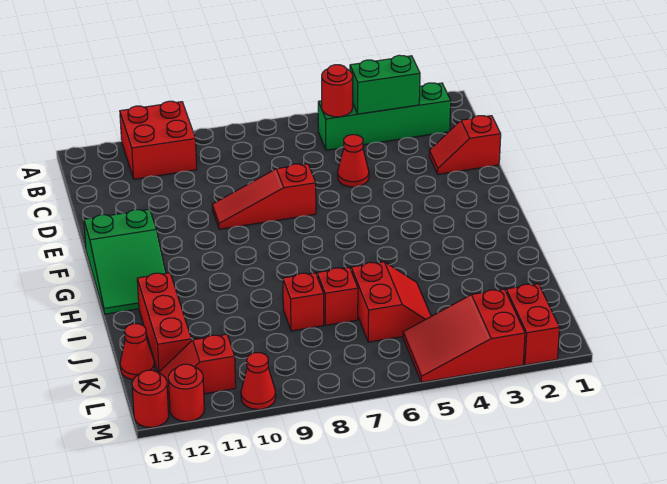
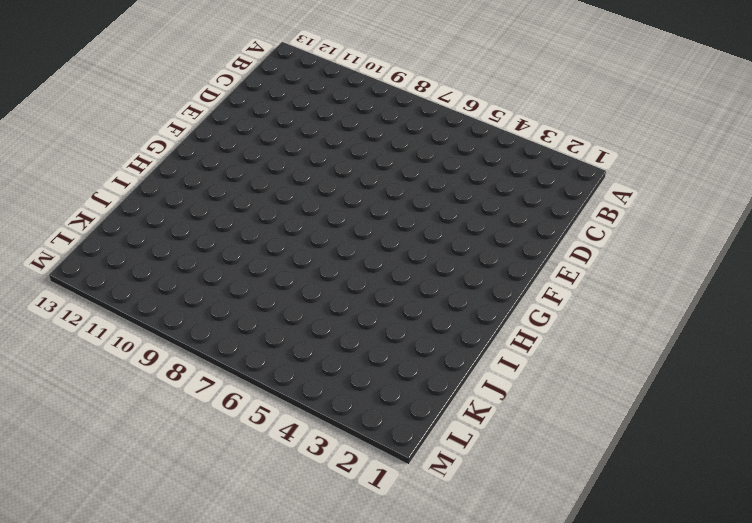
none -> red brick A10:B11 level 1
none -> green brick B2:B5 level 1
none -> red slope D1:D2 level 1 top 1

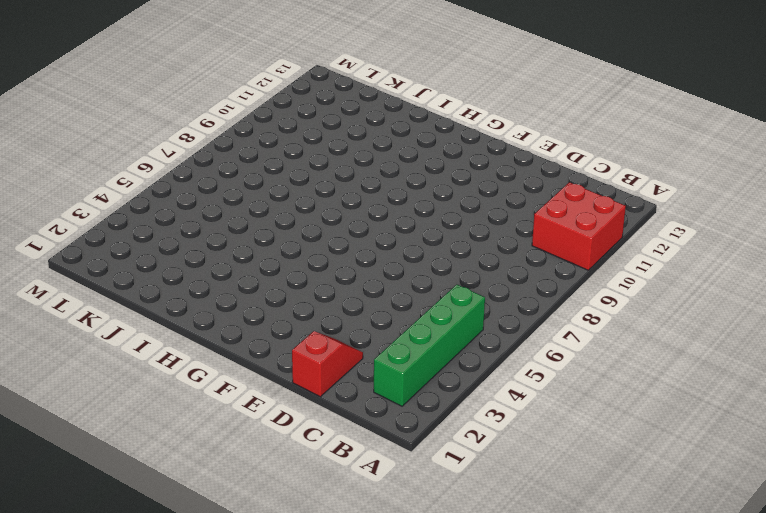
none -> red cone D5 level 1
none -> red slope E7:E9 level 1 top 7
none -> green slope F12:H13 level 1 top F

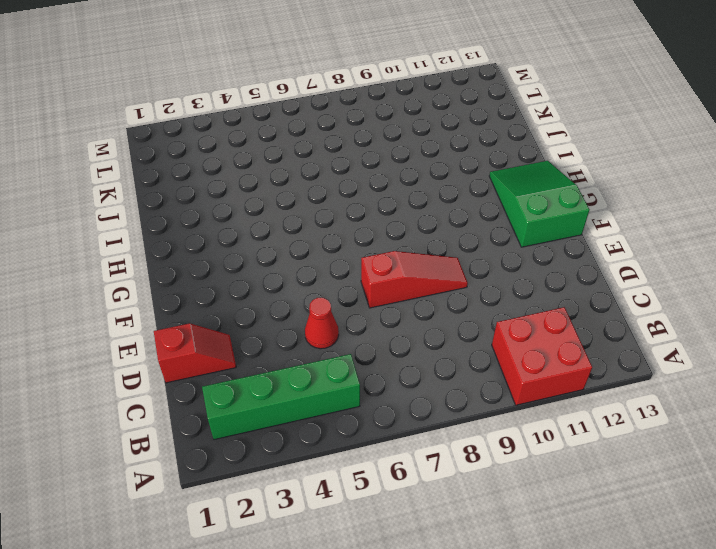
none -> red brick I12:K12 level 1
none -> red slope J5:K6 level 1 top 6
none -> red brick J7 level 1

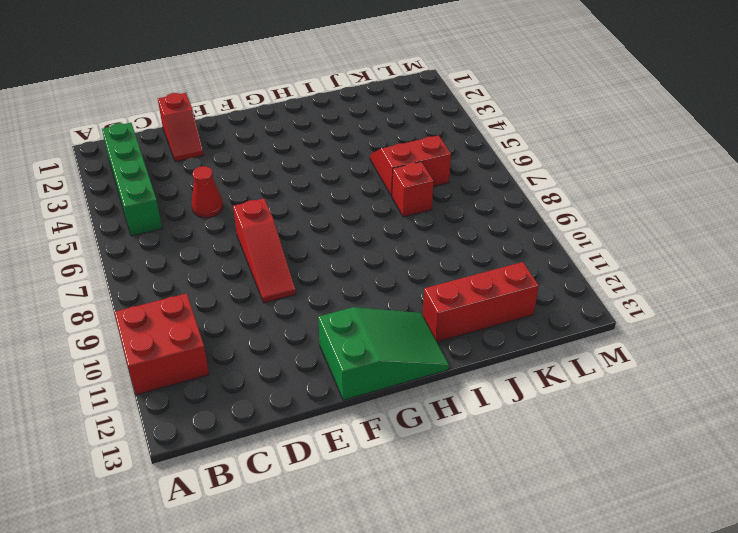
none -> red brick J8 level 1
none -> red cone K13 level 1
none -> red brick L2:M2 level 1

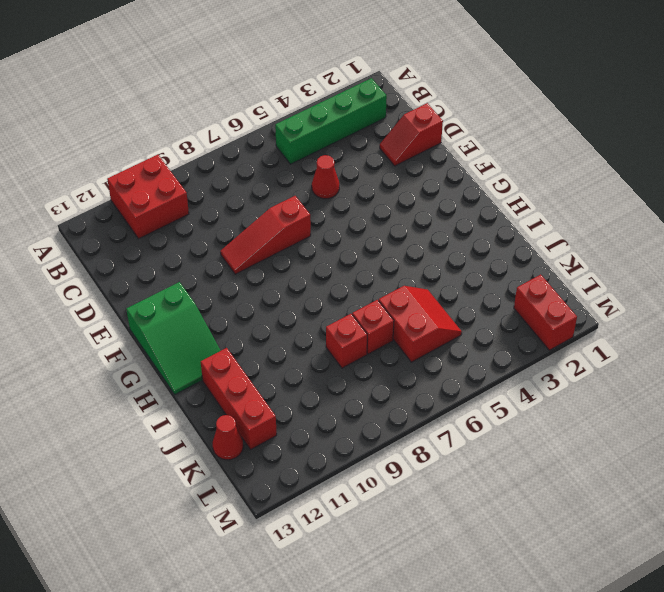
none -> red slope L3:M5 level 1 top 3
none -> red slope L11:L12 level 1 top 11
none -> red cone M10 level 1

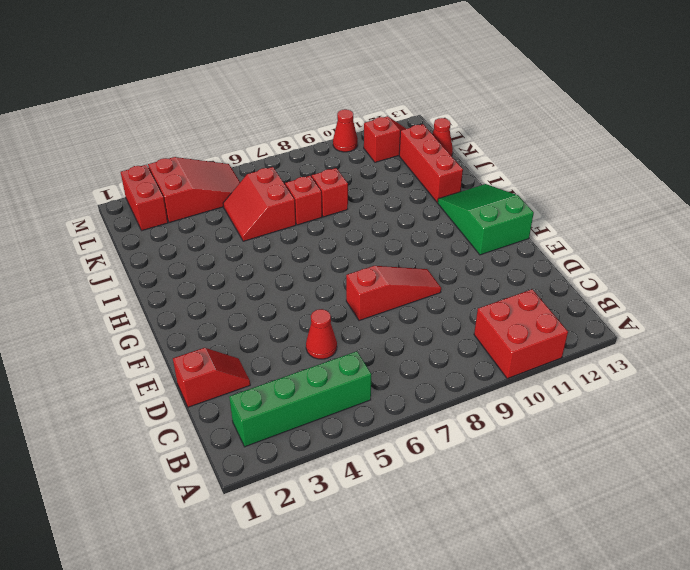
none -> red round brick M12 level 1
none -> red round brick M13 level 1
none -> green brick B3:B4 level 2

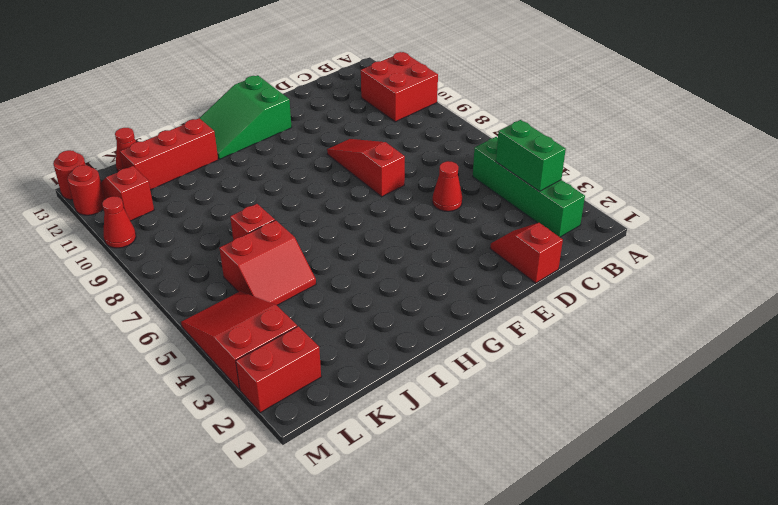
none -> red brick J8 level 1
none -> red round brick B5 level 2

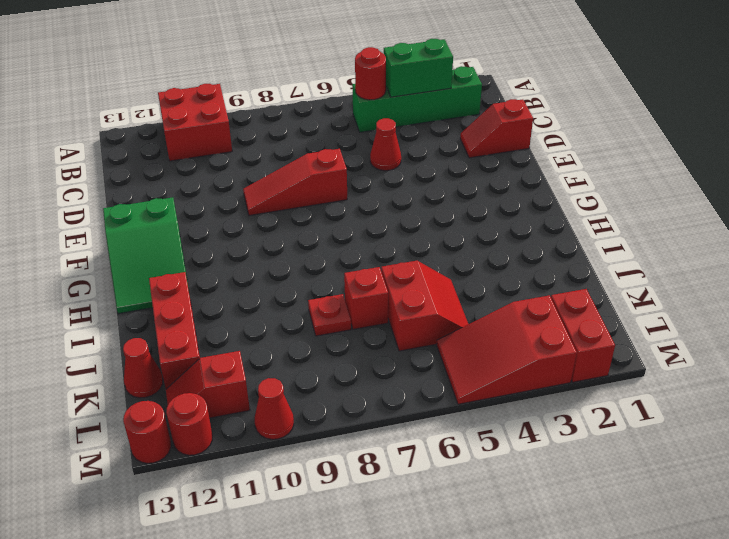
red plate J8 level 1 -> red brick J8 level 1

